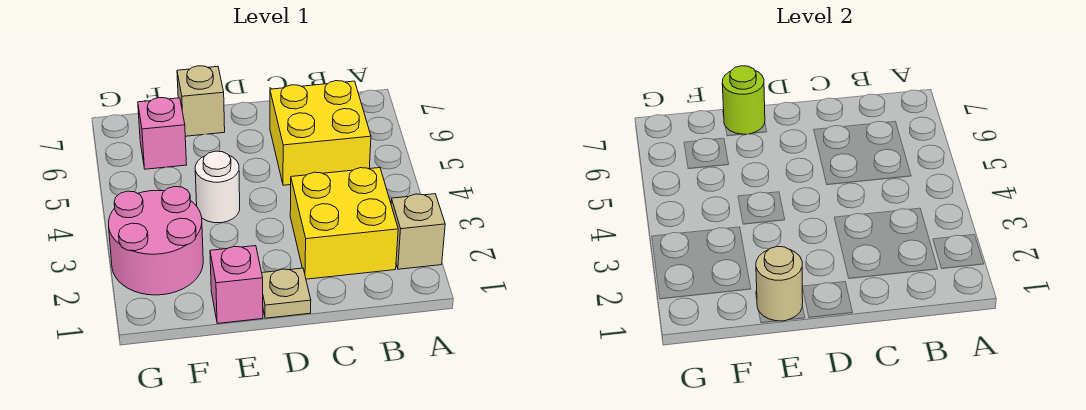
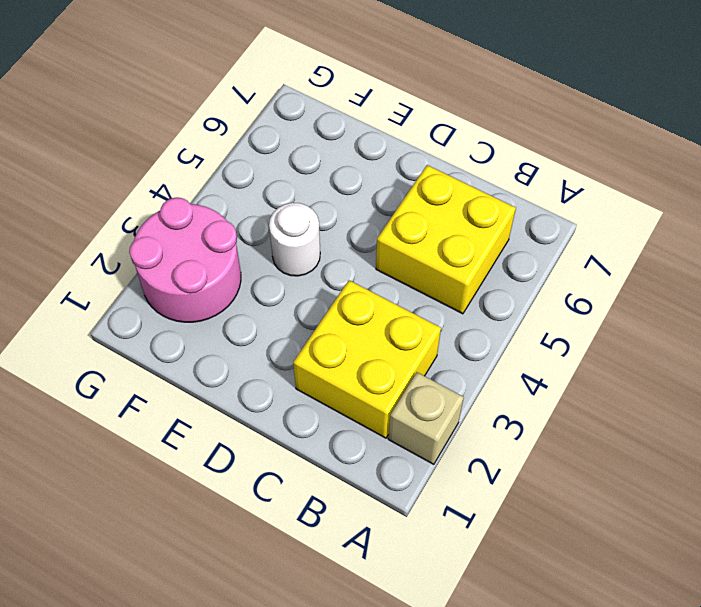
none -> tan plate D1 level 1
none -> pink brick E1 level 1

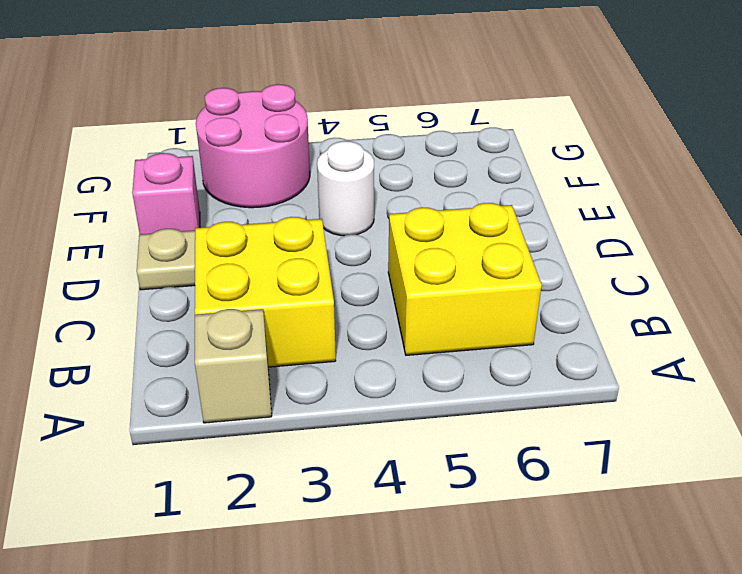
none -> tan brick E7 level 1
none -> pink brick F6 level 1

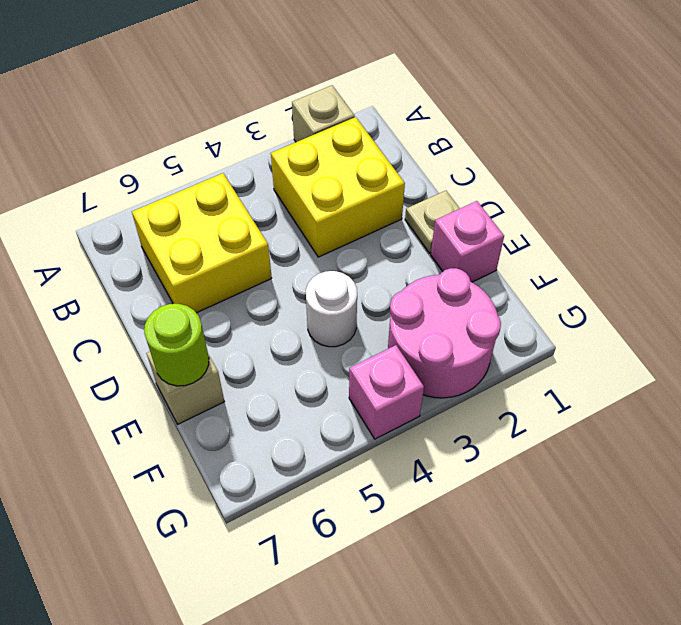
pink brick G4 level 1 -> pink brick F6 level 1
none -> tan round brick E1 level 2

